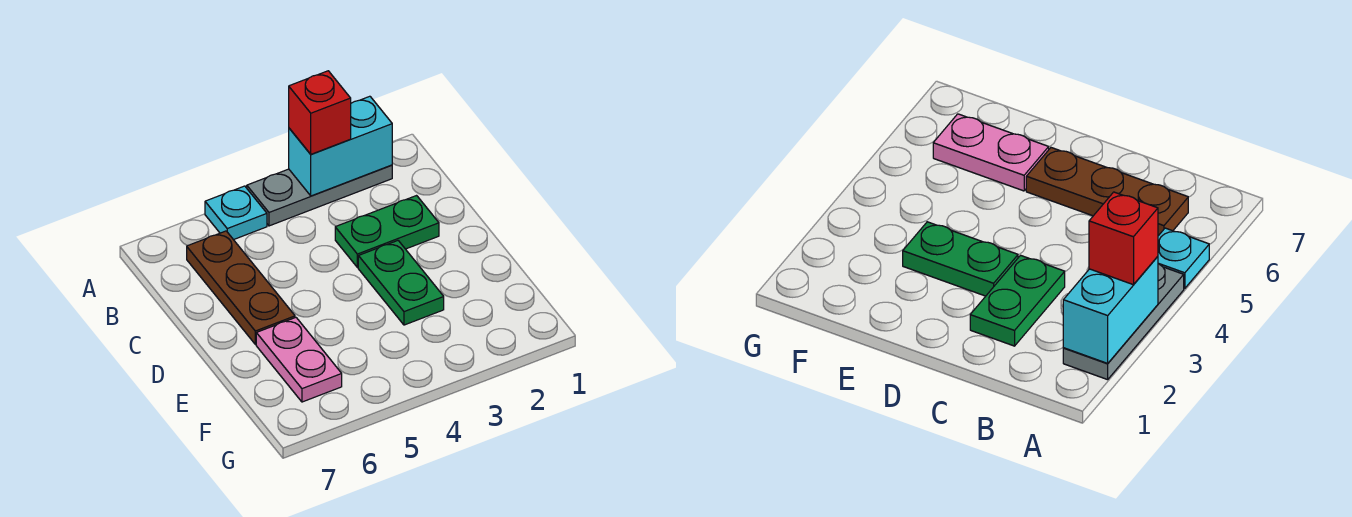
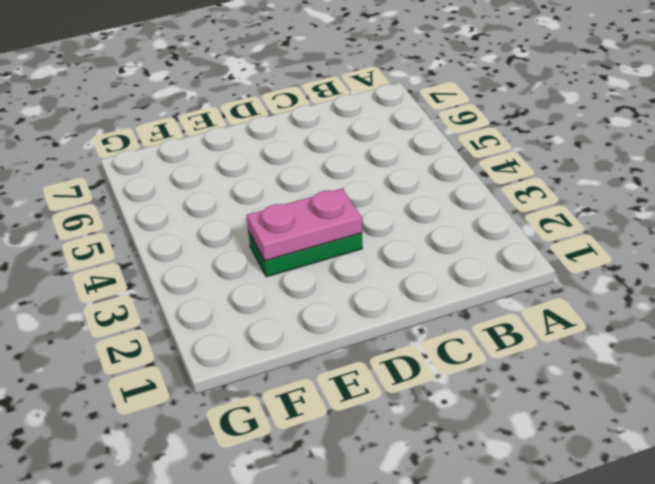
pink plate D3:E3 level 2 -> pink plate E6:F6 level 1
none -> grey plate A2:A4 level 1
none -> cyan plate A5 level 1

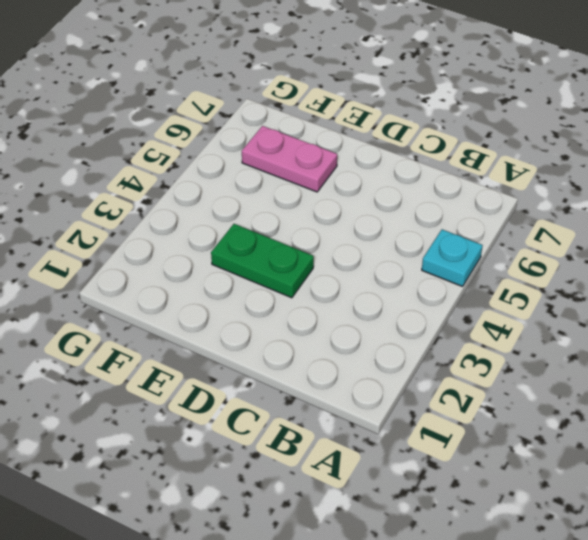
none -> grey plate A2:A4 level 1
none -> brown plate B6:D6 level 1

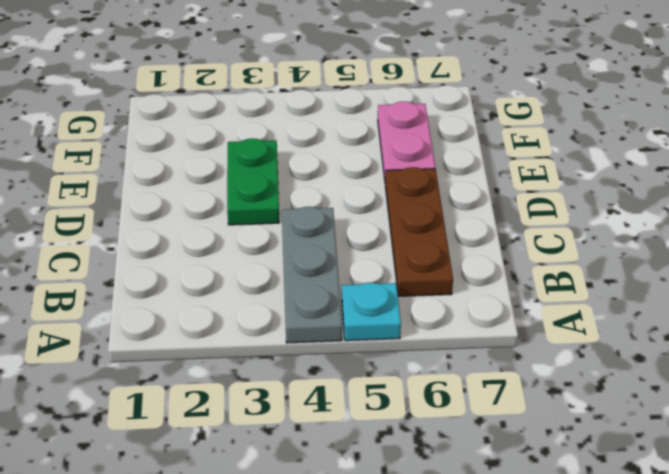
grey plate A4:C4 level 1 -> grey plate A2:A4 level 1
none -> green plate C2:C3 level 1
none -> cyan brick A2:A3 level 2

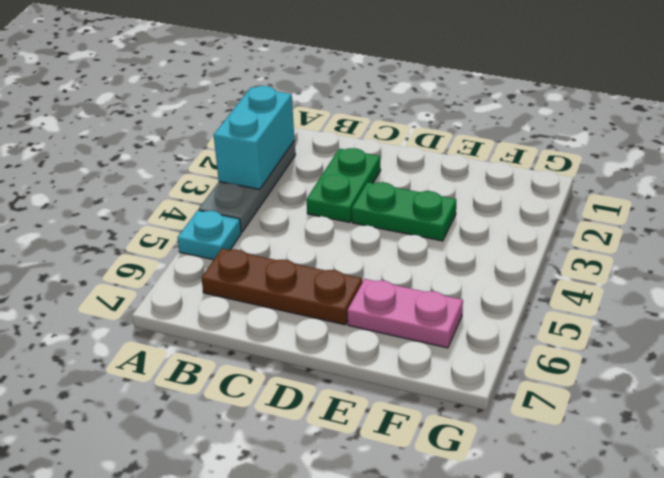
none -> red brick A3 level 3

